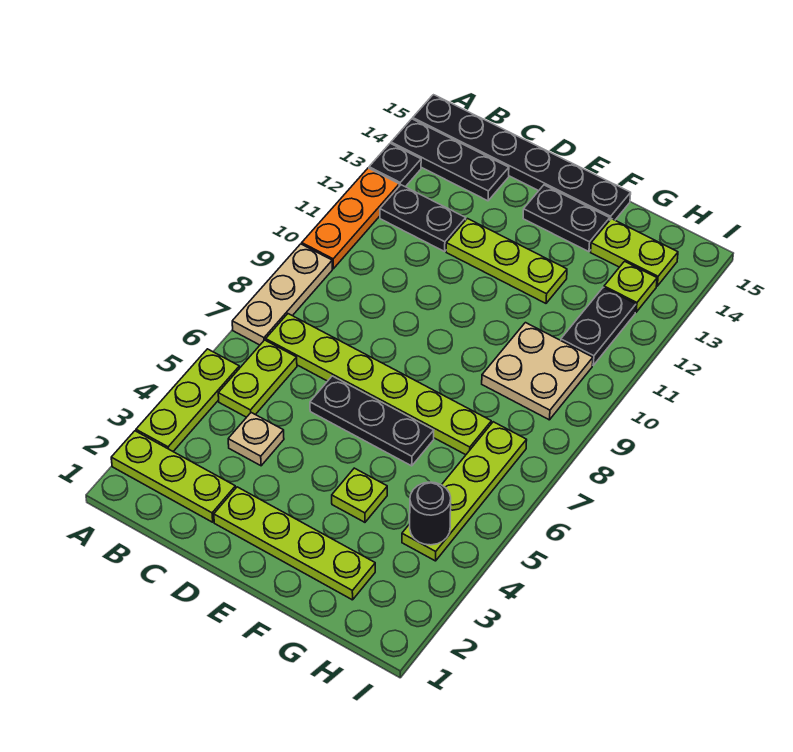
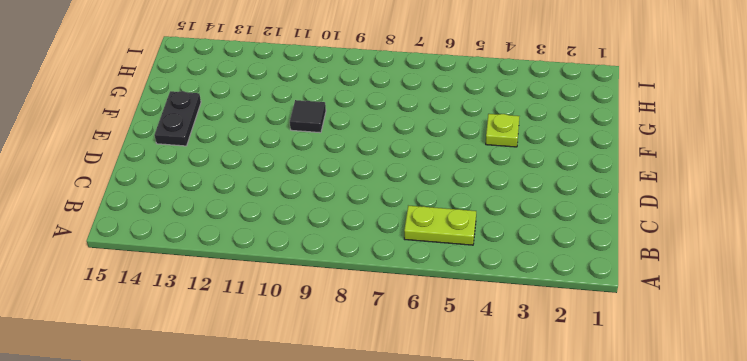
black tile F10 level 1 -> none
none -> lime plate A2:C2 level 1
none -> lime plate A3:A5 level 1
none -> tan plate A7:A9 level 1

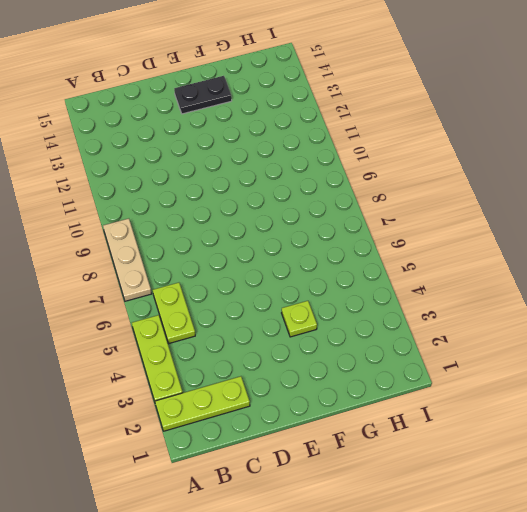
none -> orange plate A10:A12 level 1
none -> black plate A13 level 1
none -> black plate A14:C14 level 1

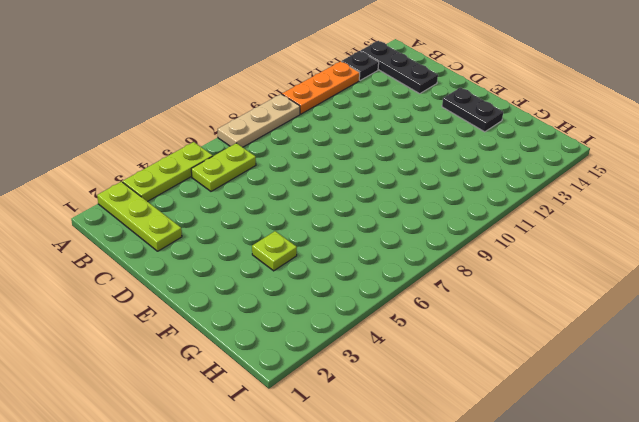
none -> black plate A15:F15 level 1
none -> lime plate B7:G7 level 1
none -> black plate B12:C12 level 1

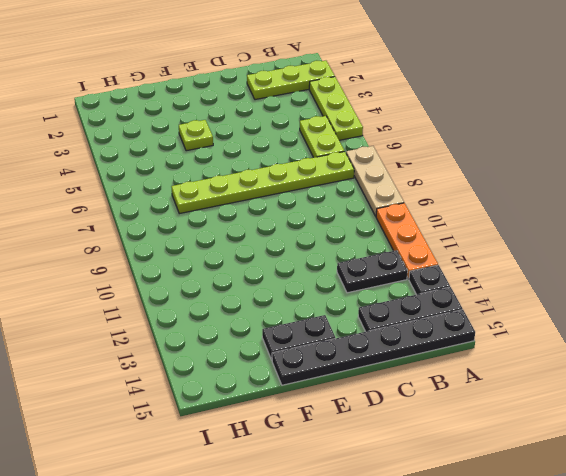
none -> tan plate C4 level 1
none -> lime plate D2:G2 level 1
none -> black plate D6:F6 level 1

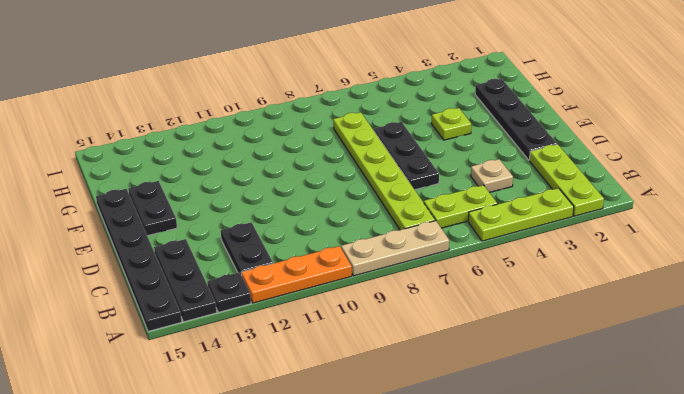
black plate D2:G2 level 1 -> lime plate D2:G2 level 1
none -> lime plate D12:F12 level 1
none -> tan plate G9:H10 level 1
none -> lime plate G14:H14 level 1

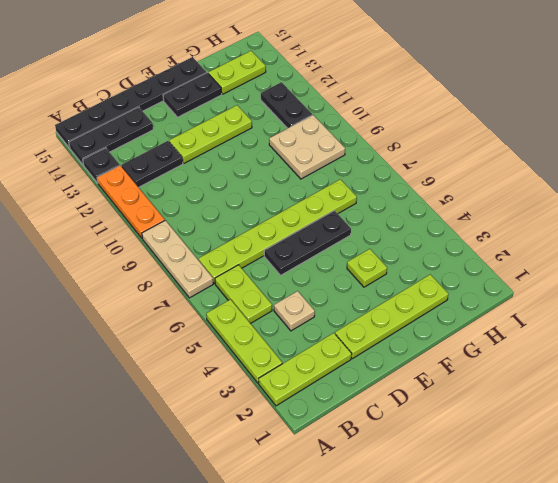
none -> lime plate H4:H7 level 1
none -> lime plate H13 level 1
none -> black round brick H4 level 2

